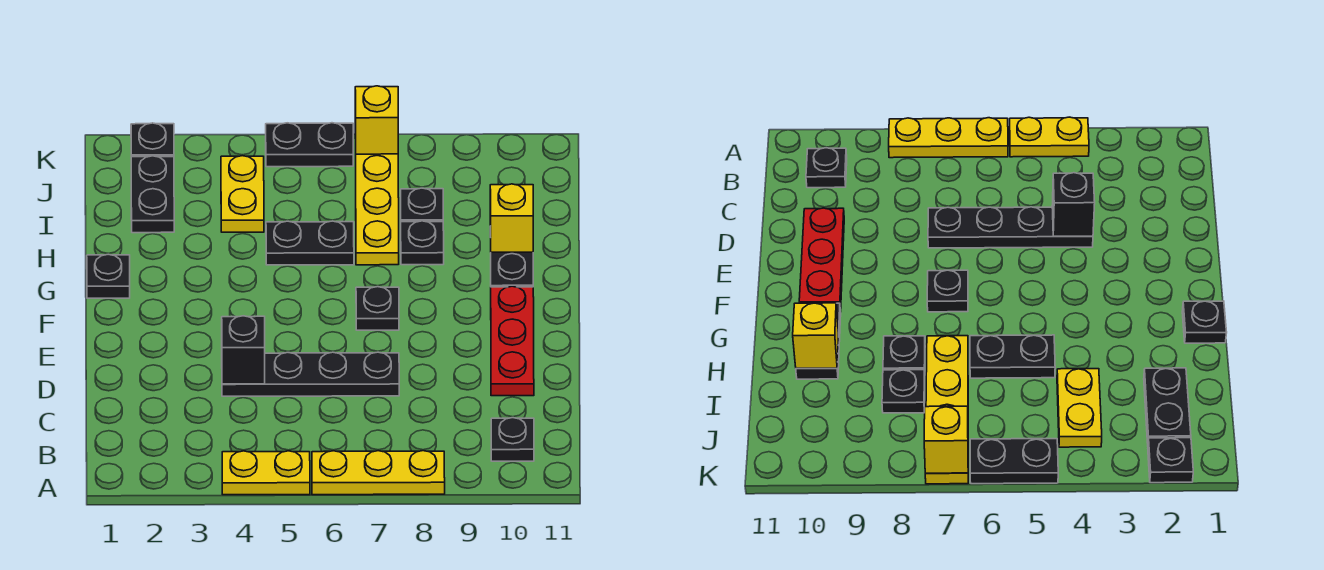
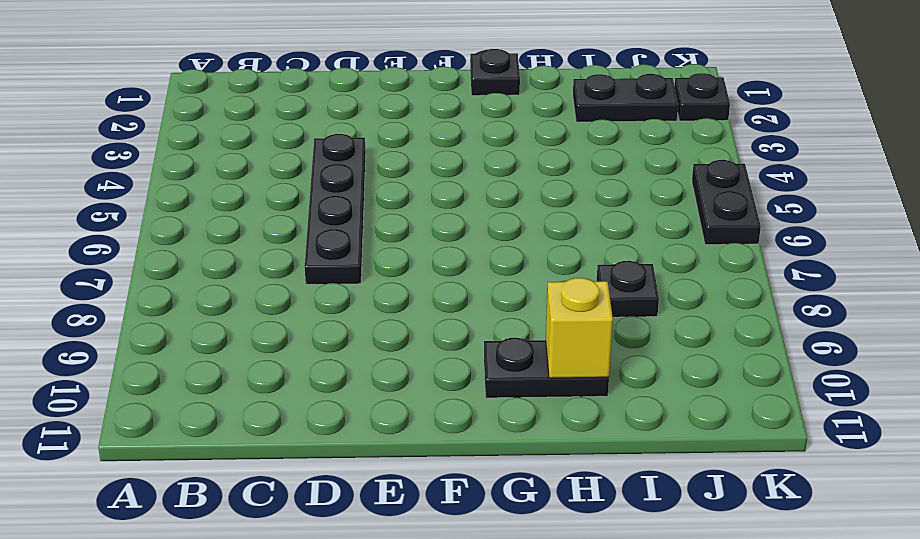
none -> yellow plate A4:A5 level 1
none -> yellow plate A6:A8 level 1
none -> black plate B10 level 1

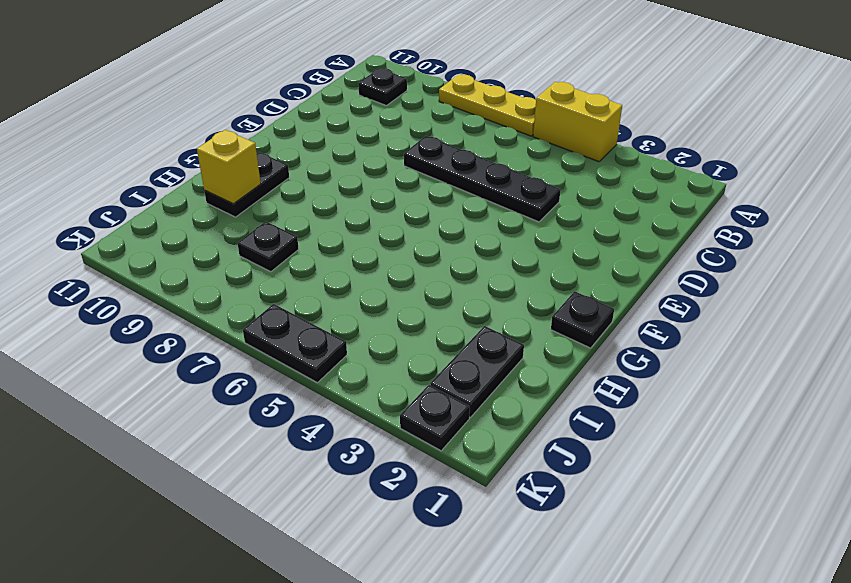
yellow brick A4:A5 level 1 -> yellow plate A4:A5 level 1
none -> red plate D10:F10 level 1
none -> black plate F7 level 1
none -> black plate H5:H6 level 1

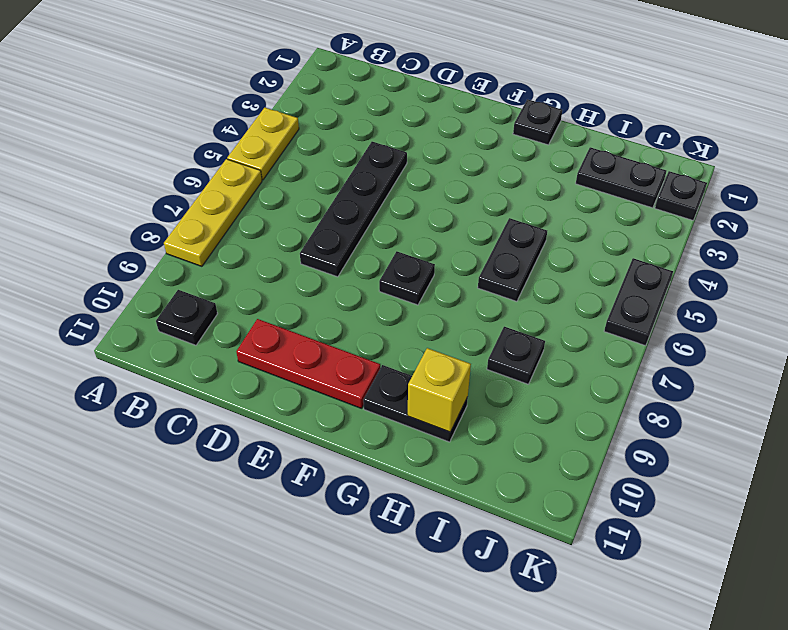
none -> yellow plate H7:K7 level 1
none -> black plate H8 level 1
none -> yellow plate I4:J4 level 1

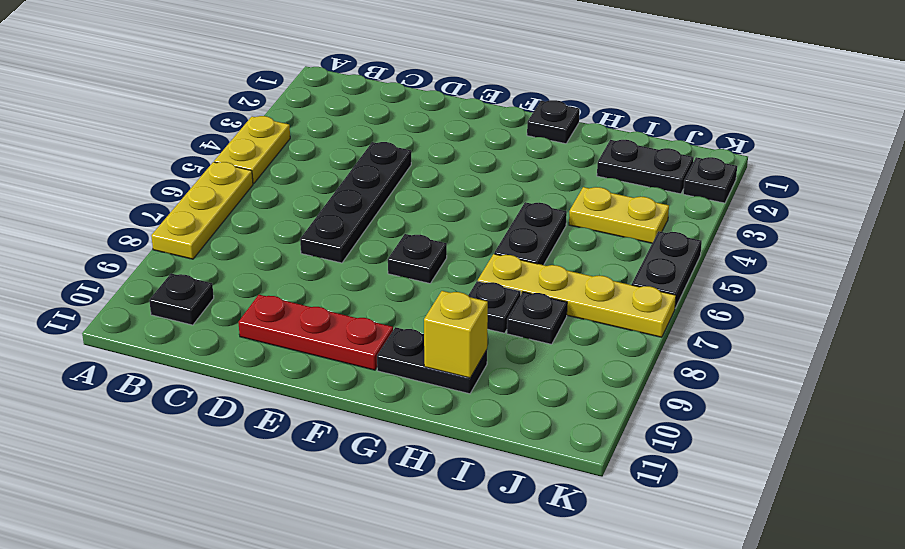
none -> black brick D4 level 2
none -> yellow brick K7 level 2

